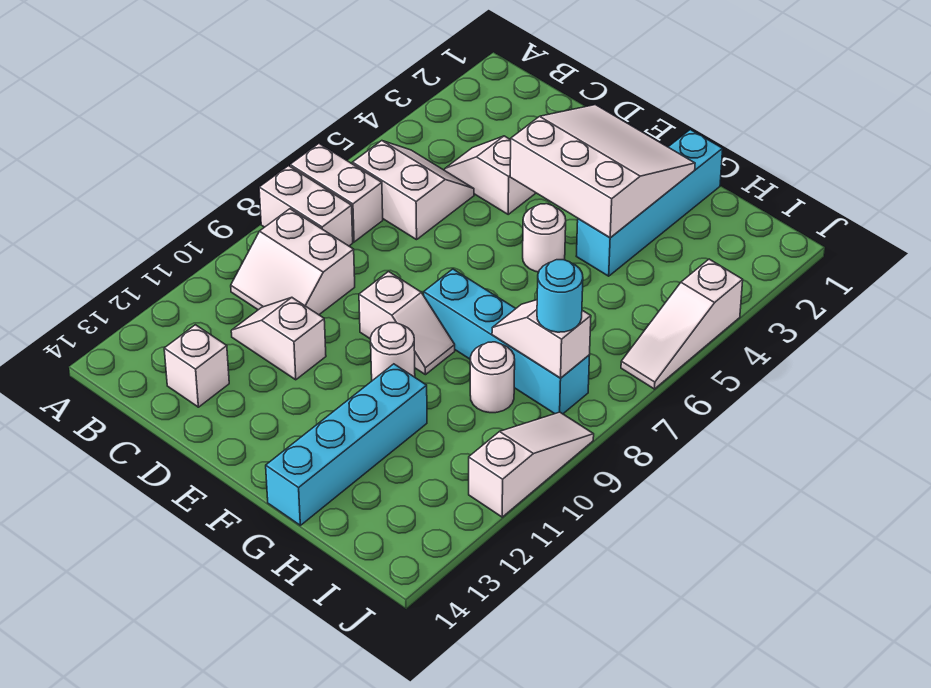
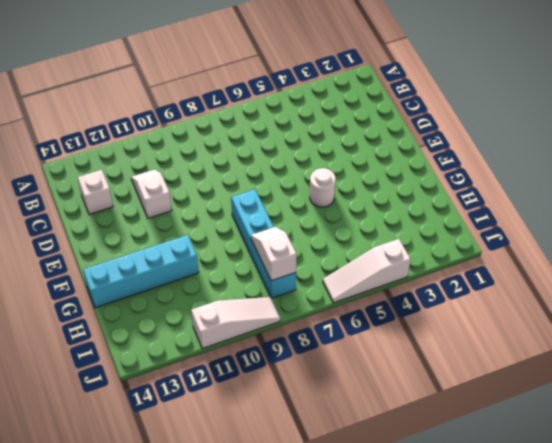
none -> white brick A7:B7 level 1
none -> white brick A8:B8 level 1
none -> white slope B5:C6 level 1 top 6

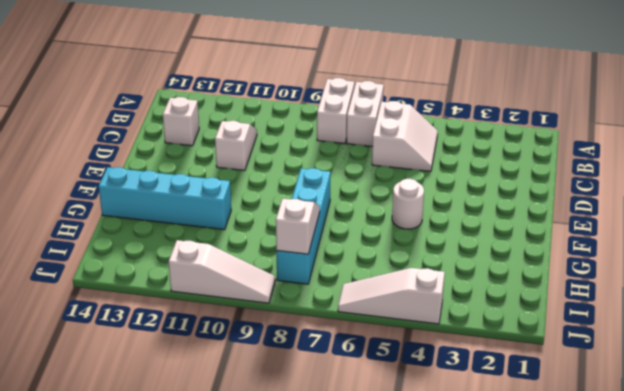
none -> white slope B9:C10 level 1 top 9
none -> white slope C4:D4 level 1 top D
none -> white slope E9:F9 level 1 top E

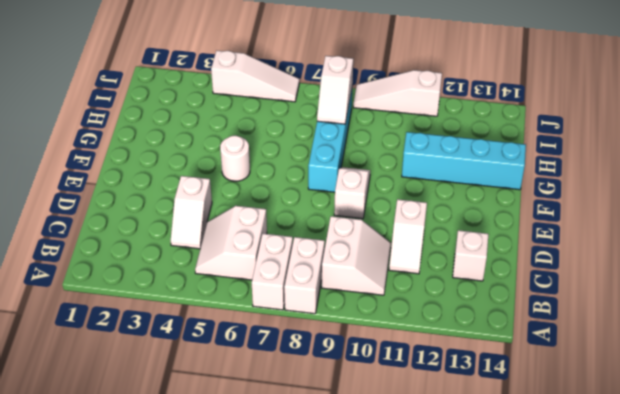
none -> white round brick F10 level 1
none -> cyan brick G1:G4 level 1
none -> white round brick H9 level 1

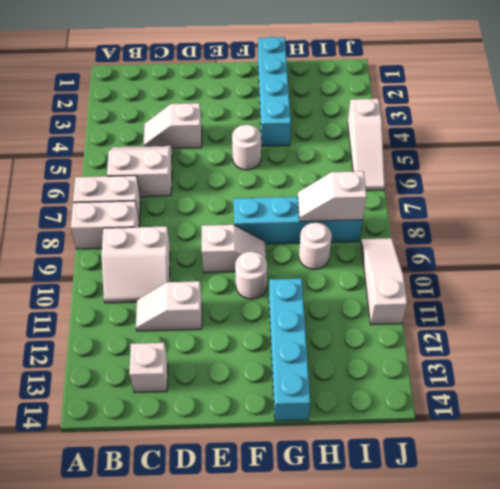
none -> white slope E2:G4 level 2 top 4
none -> cyan round brick I8 level 3

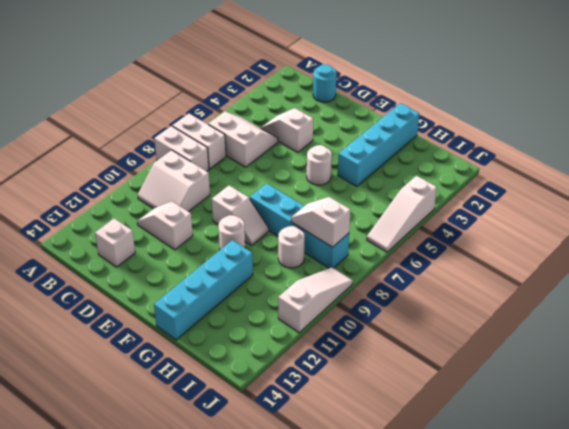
cyan round brick C1 level 1 -> cyan round brick I8 level 3
none -> white slope E2:G4 level 2 top 4

